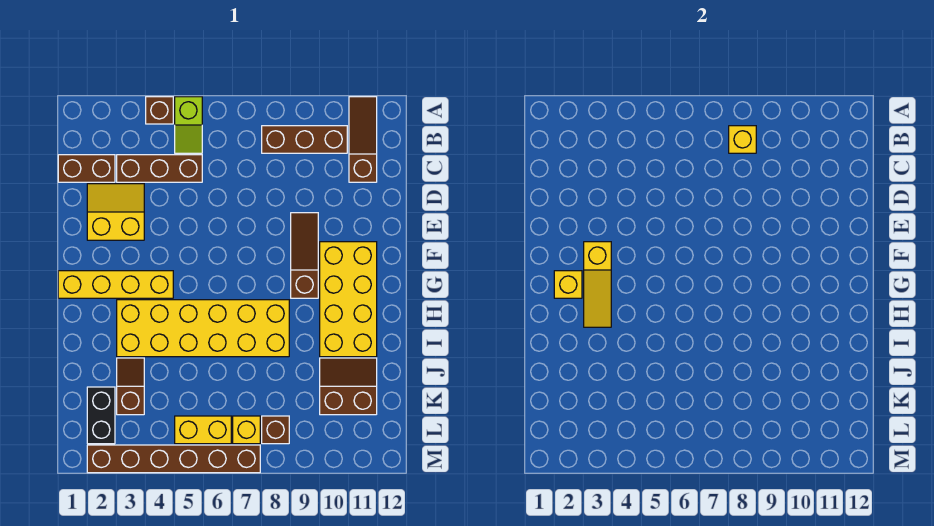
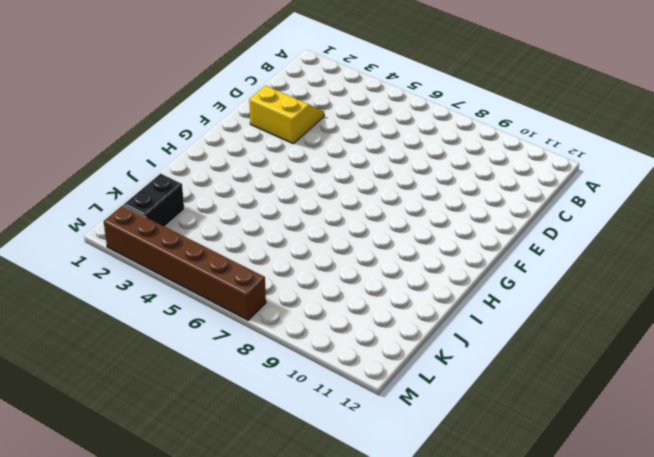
none -> brown brick A4 level 1
none -> lime slope A5:B5 level 1 top A
none -> brown slope A11:C11 level 1 top C

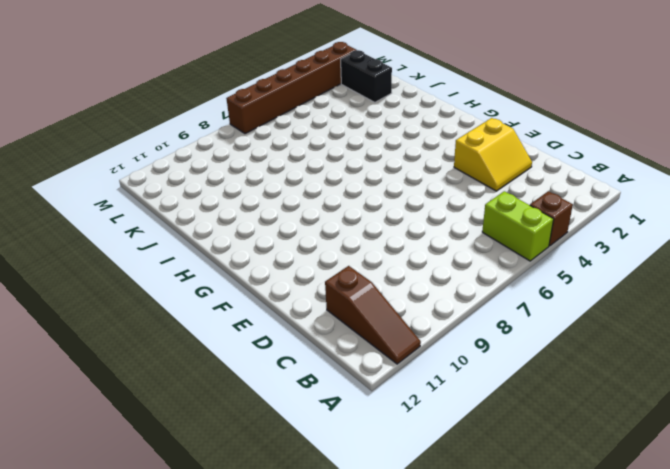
lime brick A5:B5 level 1 -> lime slope A5:B5 level 1 top A
none -> brown brick B8:B10 level 1
none -> brown brick C1:C2 level 1
none -> brown brick C3:C5 level 1

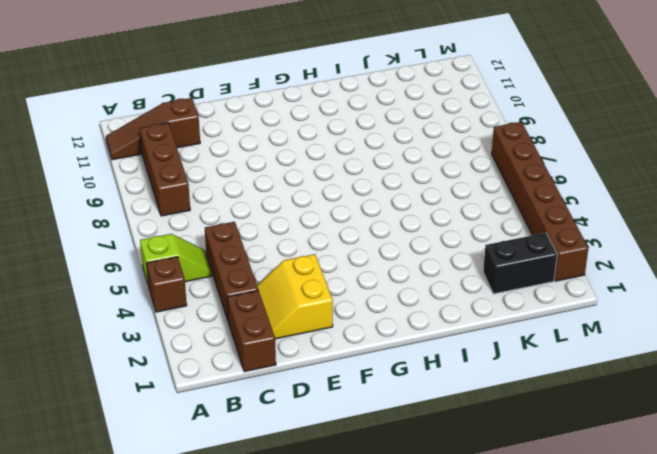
none -> brown slope E9:G9 level 1 top G
none -> yellow brick F10:I11 level 1
none -> yellow brick G1:G4 level 1

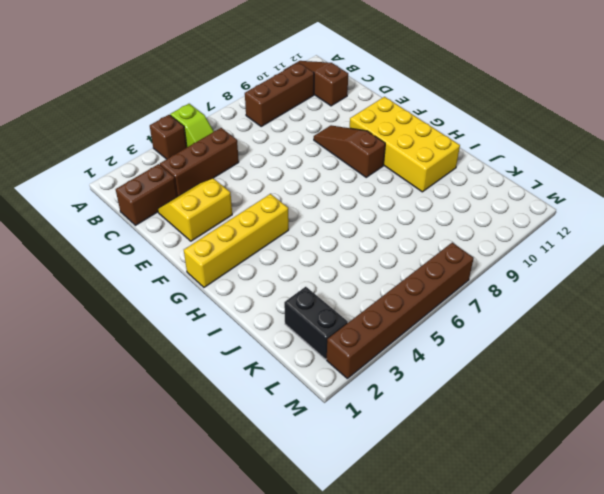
none -> yellow brick H3:I8 level 1
none -> brown slope J3:K3 level 1 top K
none -> brown slope J10:K11 level 1 top K

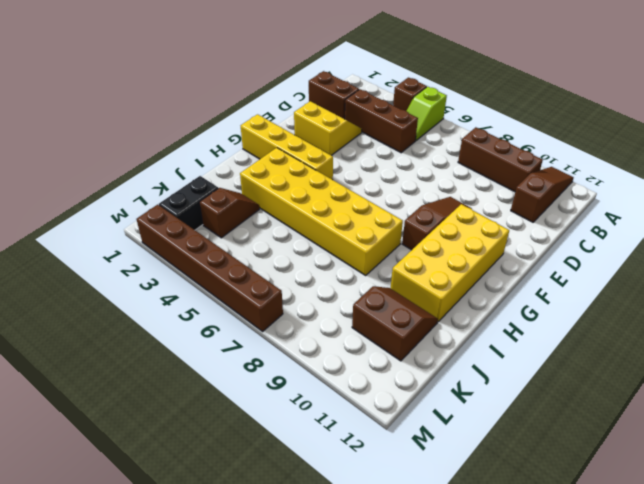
none -> yellow brick L5:L6 level 1
none -> yellow brick L7 level 1
none -> brown brick L8 level 1

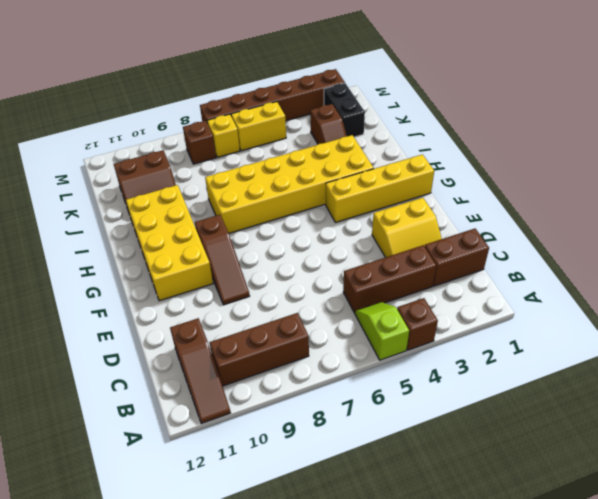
none -> yellow brick B8 level 2
none -> yellow slope F3:H3 level 2 top F
none -> yellow brick G2 level 2

